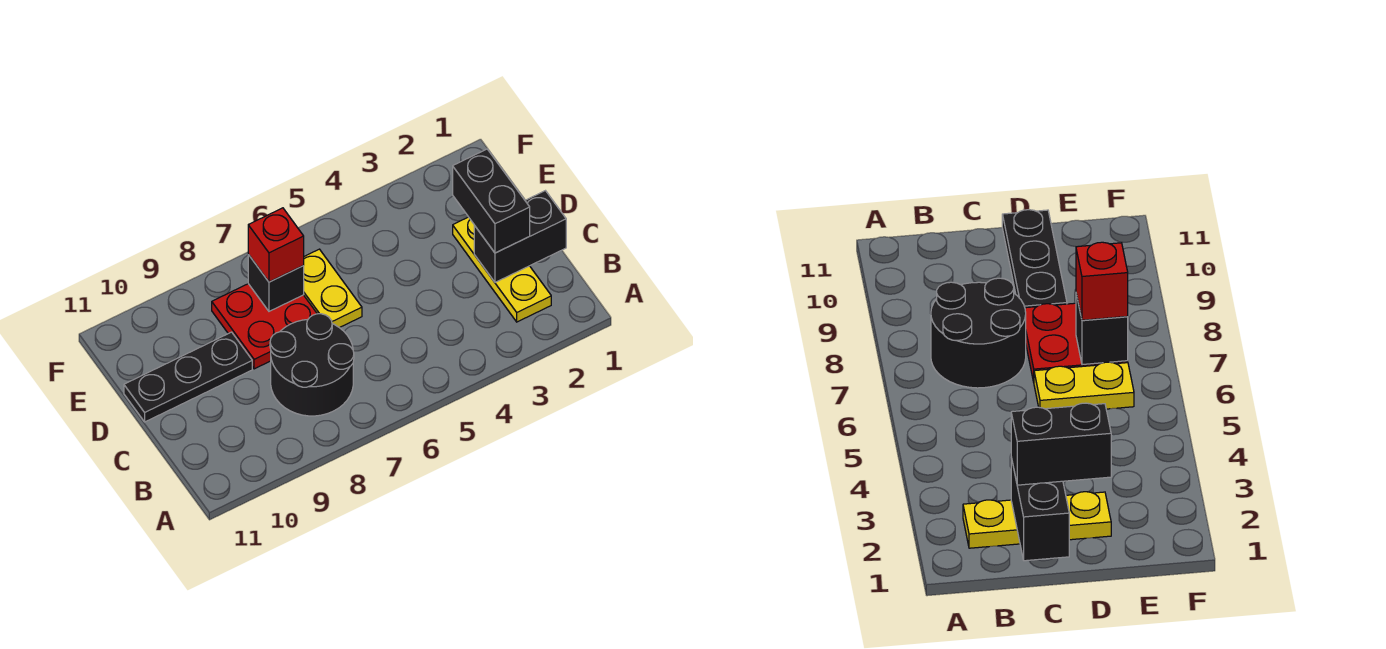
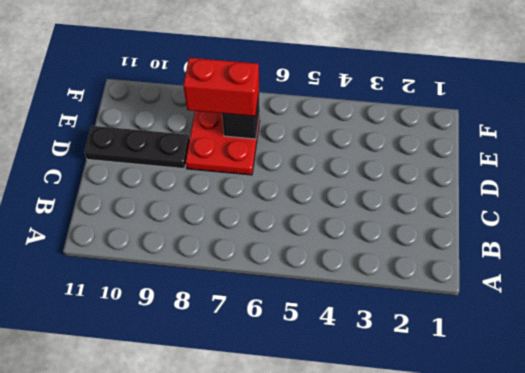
red brick E7:E8 level 3 -> red brick E7 level 3
none -> yellow plate B2:D2 level 1
none -> black round brick B7:C8 level 1

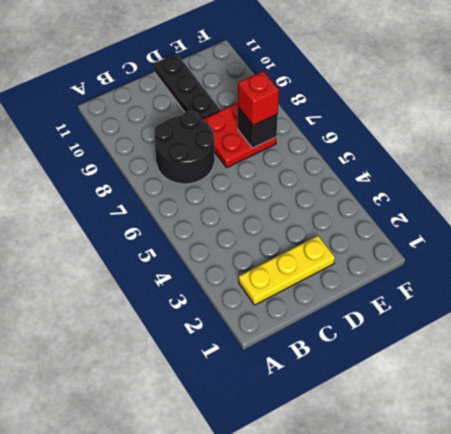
none -> yellow plate D6:E6 level 1
none -> black brick C1:C2 level 2

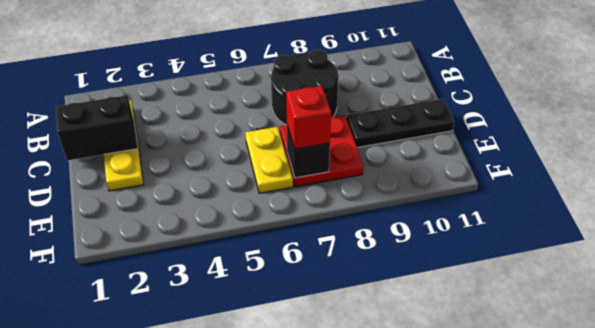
none -> black brick C2:D2 level 3

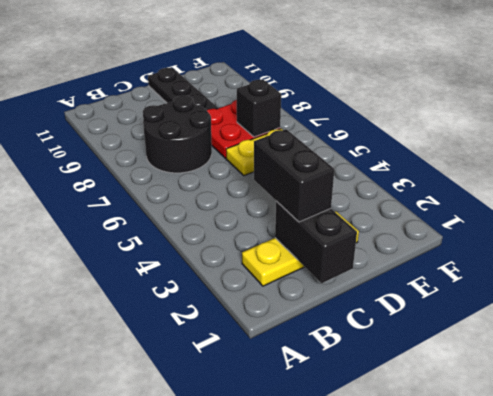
black brick C2:C3 level 3 -> black brick C2:D2 level 3
none -> red brick E7 level 3

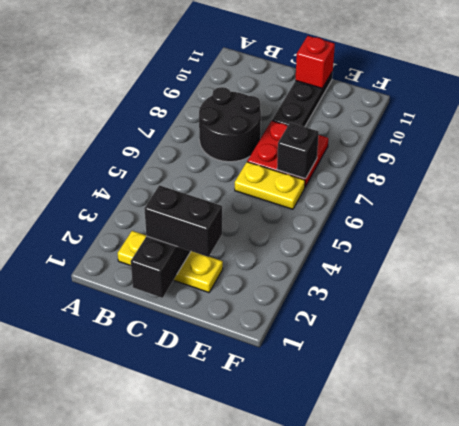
red brick D11 level 2 -> red brick E7 level 3

